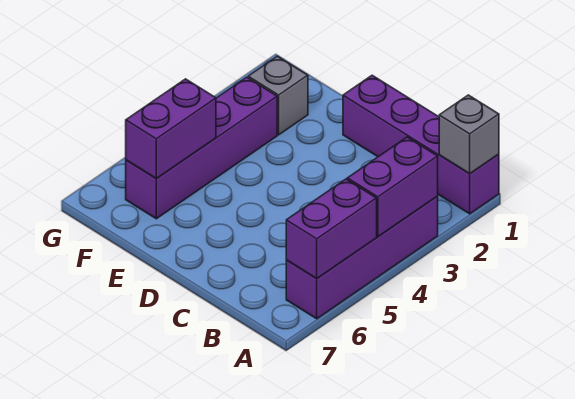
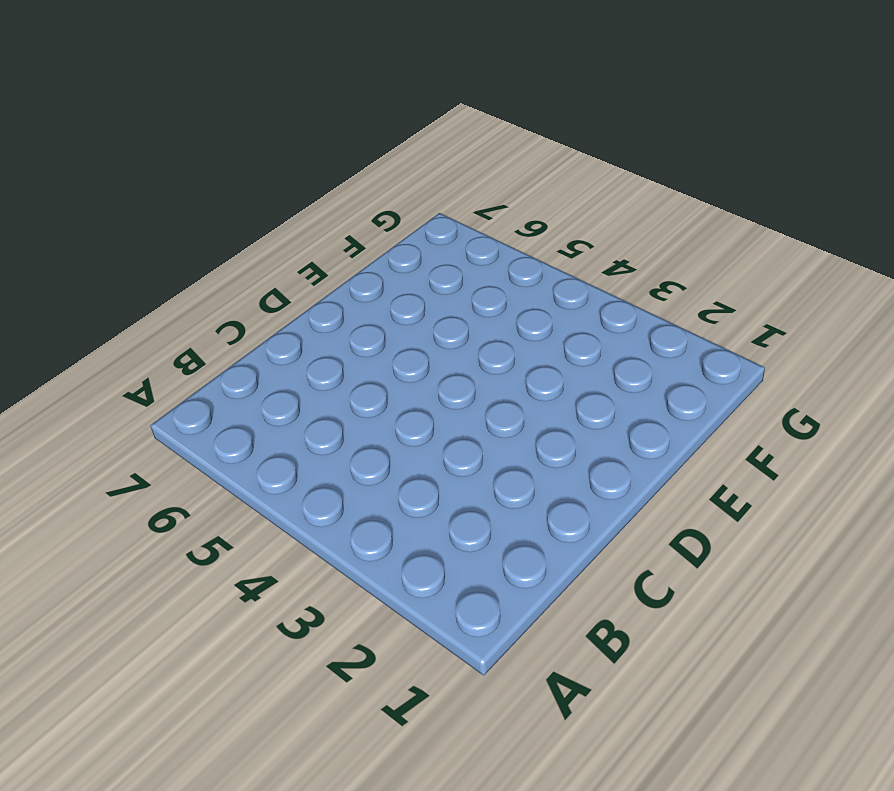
none -> purple brick A1:D1 level 1
none -> purple brick A3:A6 level 1

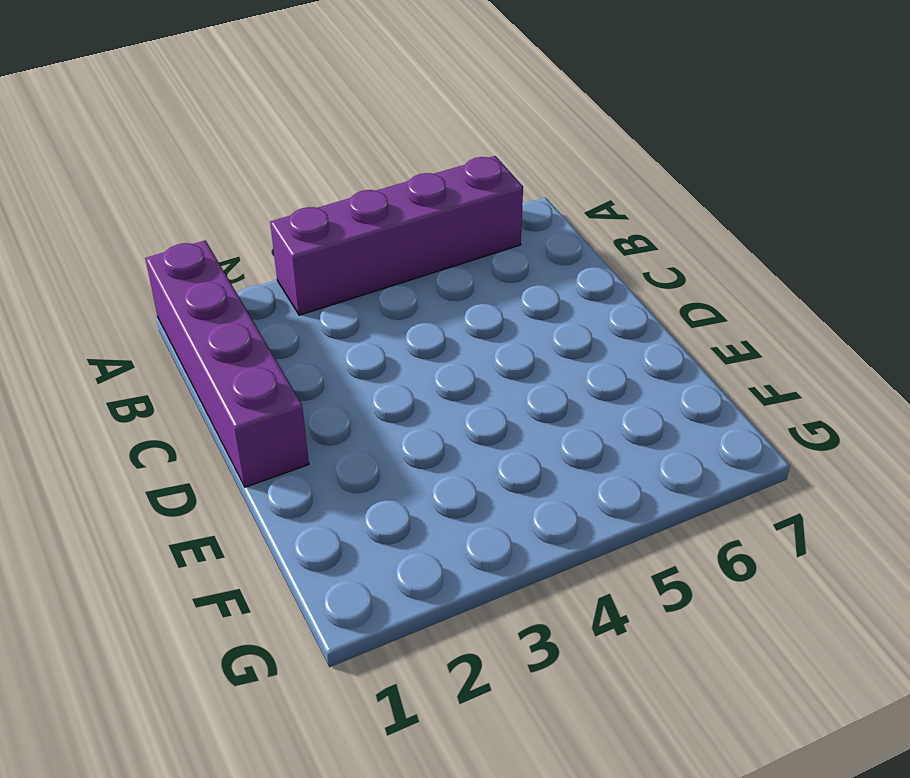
none -> grey brick F2 level 1
none -> purple brick F3:F6 level 1

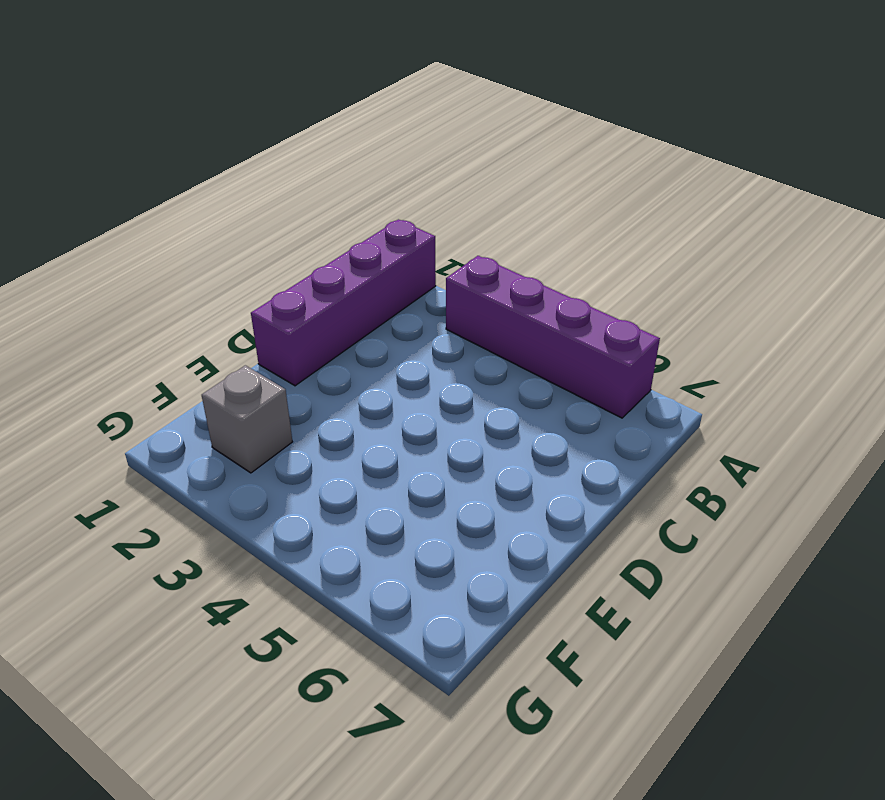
none -> purple brick F3:F6 level 1
none -> grey brick A1 level 2

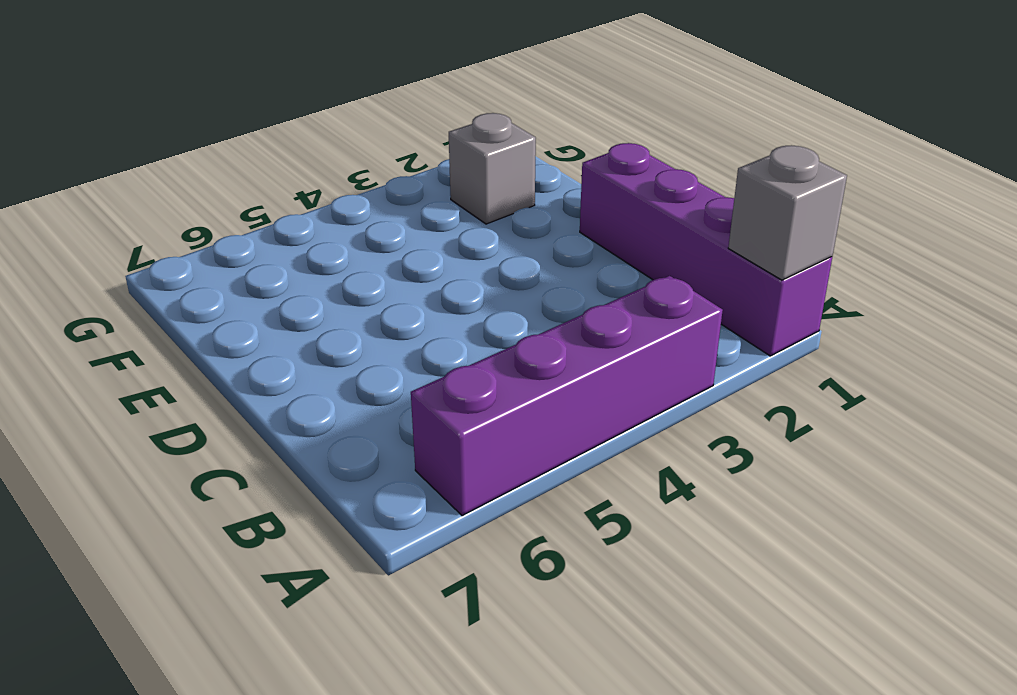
none -> purple brick F3:F6 level 1
none -> purple brick A3:A4 level 2

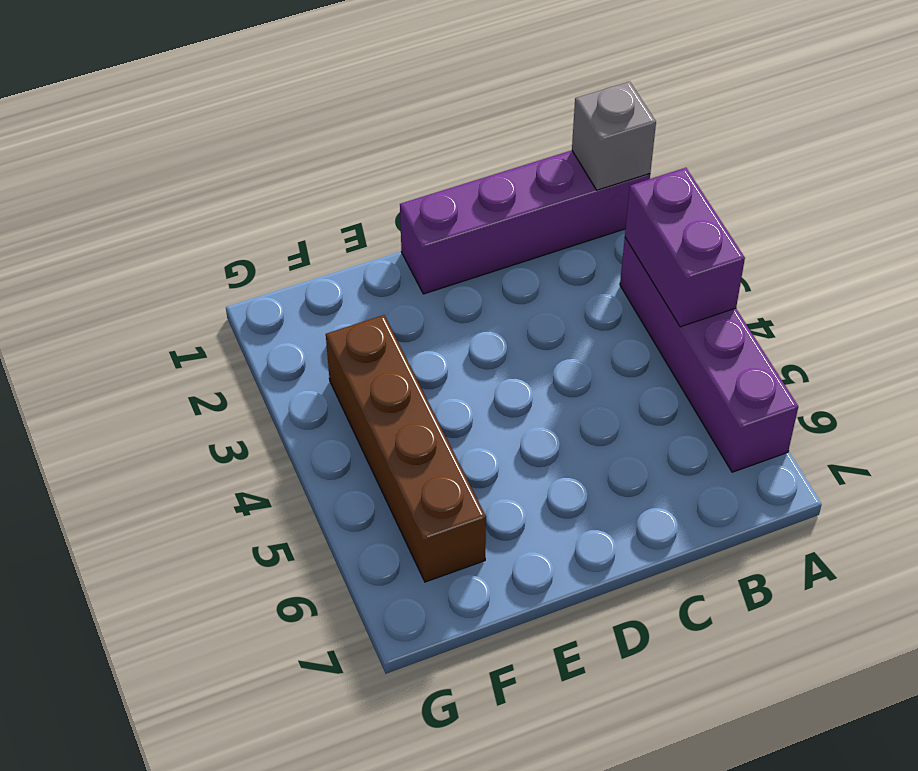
brown brick F3:F6 level 1 -> purple brick F3:F6 level 1
none -> grey brick F2 level 1
none -> purple brick A5:A6 level 2

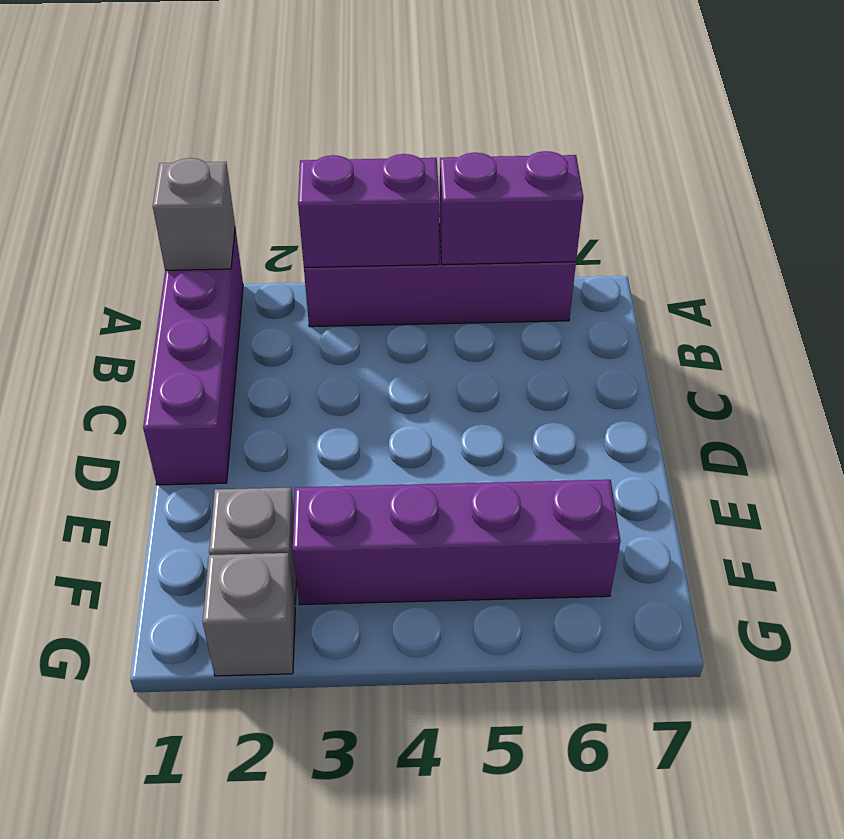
grey brick G2 level 1 -> none
none -> purple brick F5:F6 level 2

